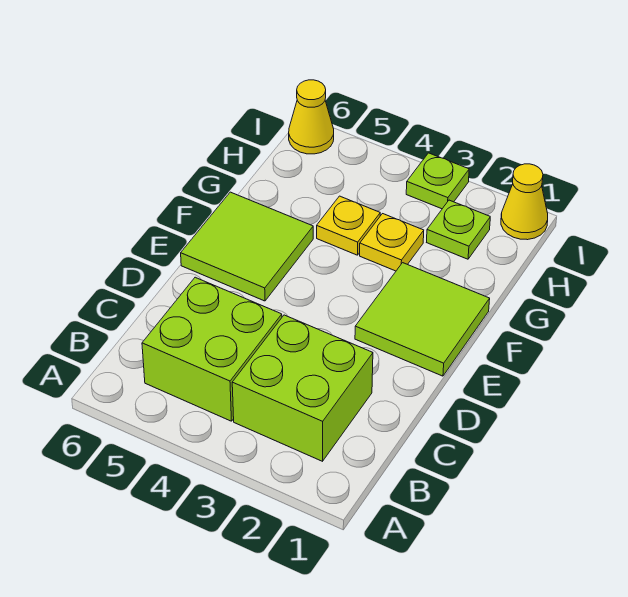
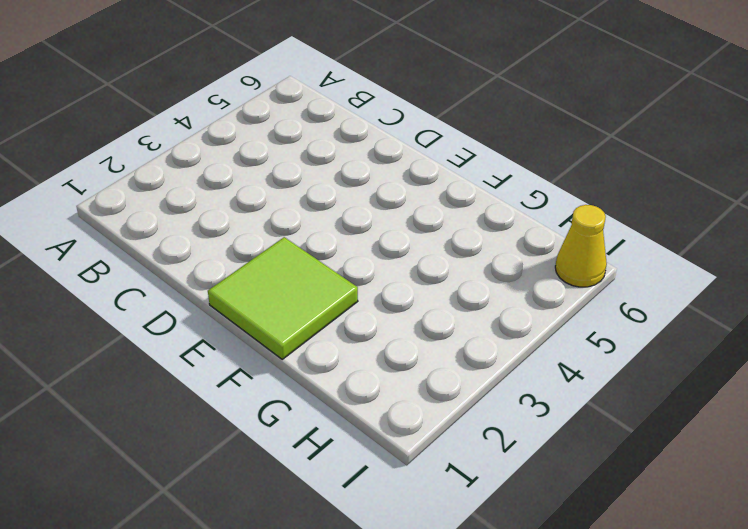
none -> lime brick B2:C3 level 1
none -> lime brick B4:C5 level 1

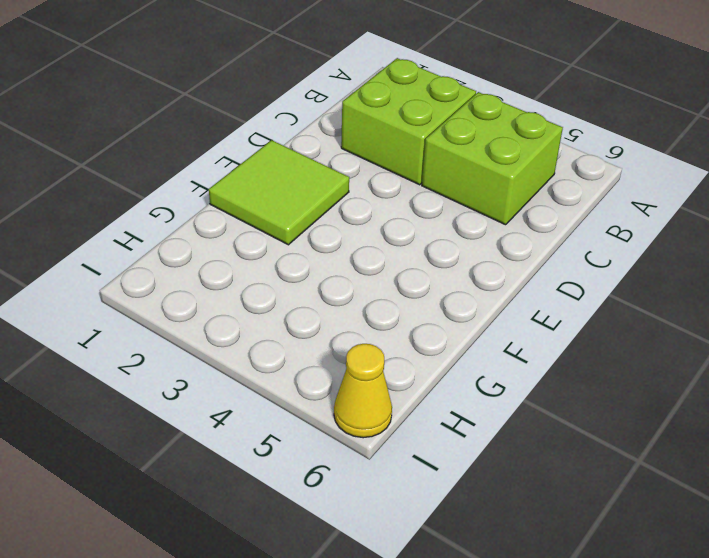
none -> lime tile E5:F6 level 1
none -> yellow plate G3 level 1

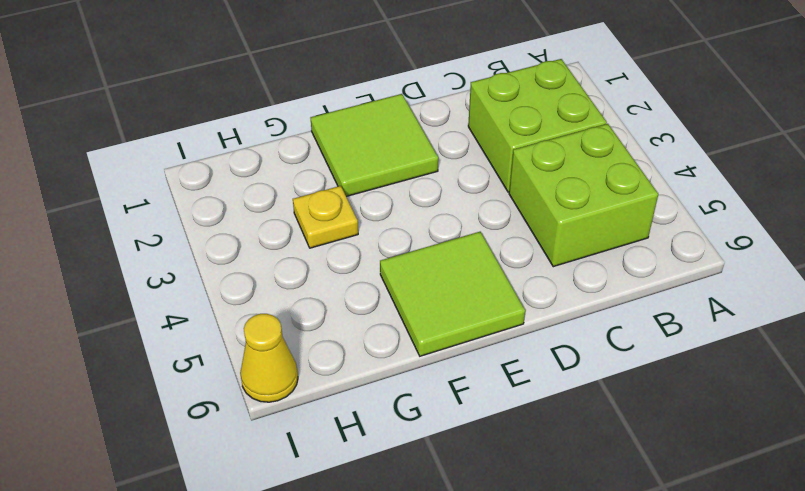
none -> yellow plate G4 level 1
none -> lime plate H2 level 1

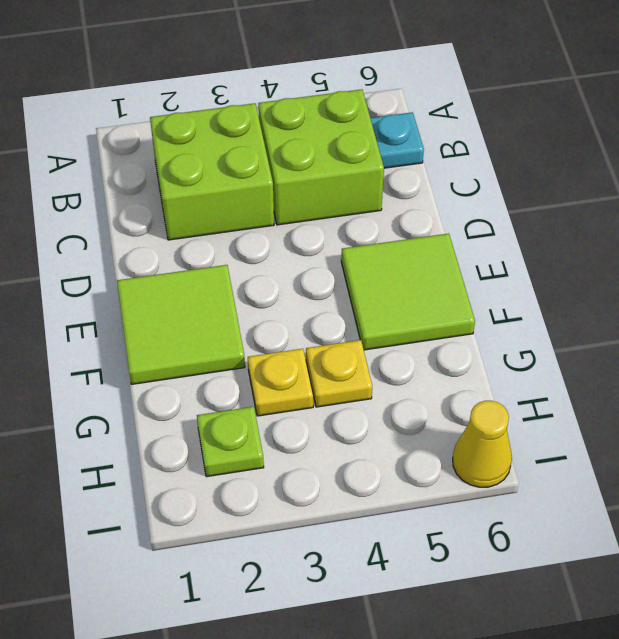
cyan plate B6 level 1 -> none
none -> yellow cone I1 level 1
none -> lime plate I3 level 1

